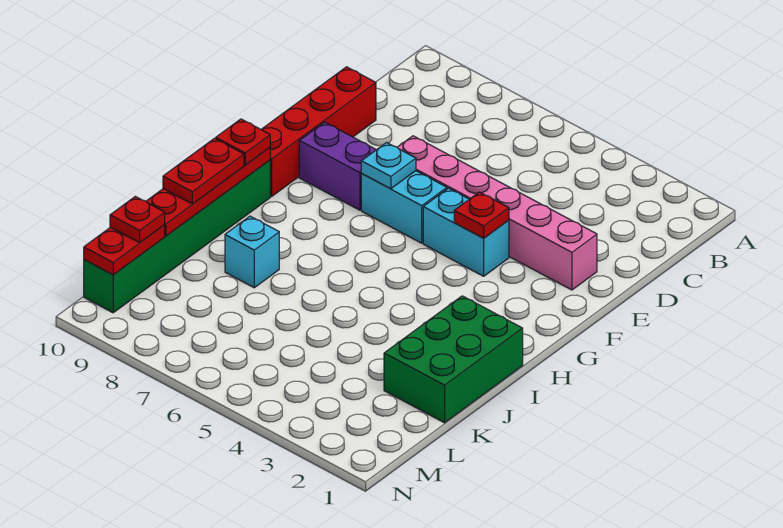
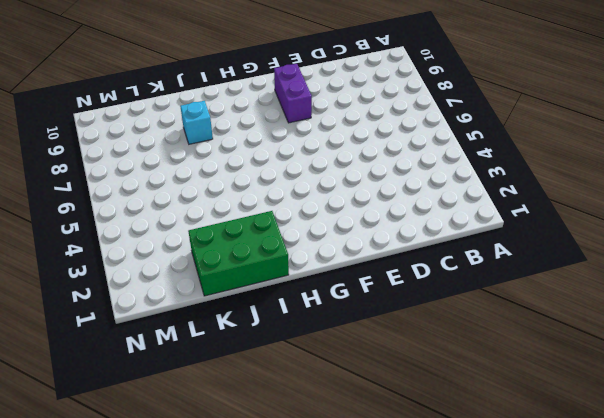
none -> red brick D10:G10 level 1
none -> pink brick E2:E7 level 1
none -> cyan brick F4:F5 level 1

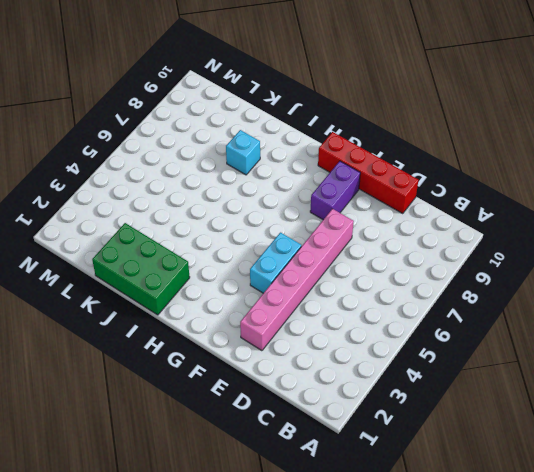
none -> cyan brick F6:F7 level 1
none -> green brick H10:M10 level 1
none -> red plate F4 level 2

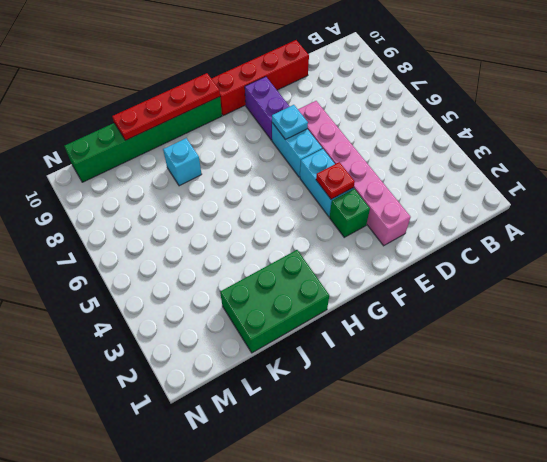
green brick F3 level 1 -> none
none -> red plate L10:M10 level 2
none -> red plate H10 level 3
none -> red plate I10:J10 level 3

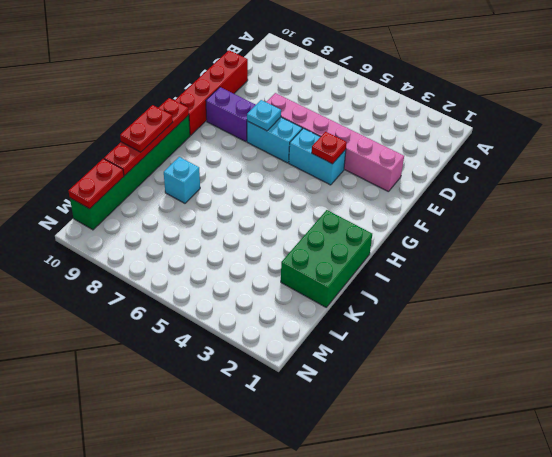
none -> red plate H10 level 3
none -> red plate L10 level 3

